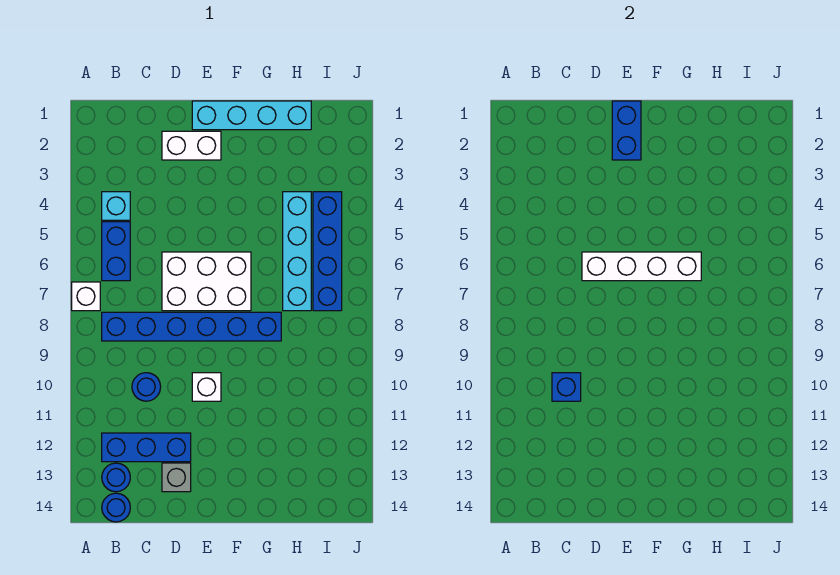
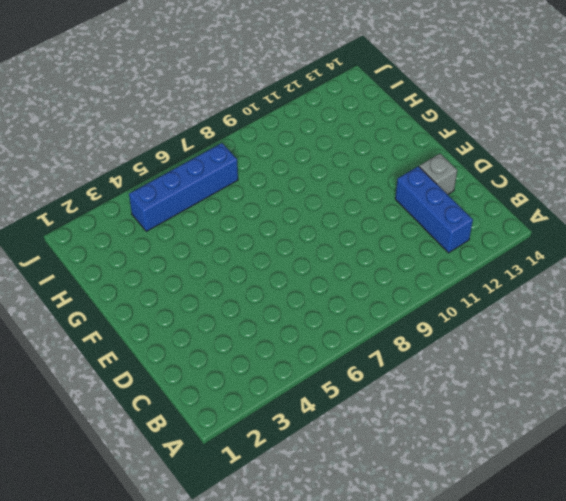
none -> white brick A7 level 1
none -> cyan brick B4 level 1
none -> blue brick B5:B6 level 1

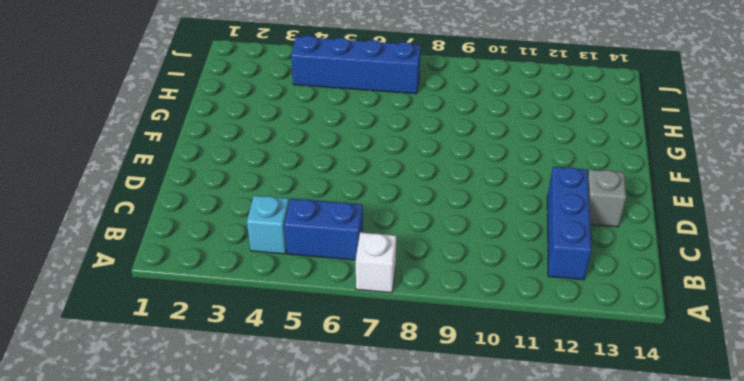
none -> blue brick B8:G8 level 1
none -> blue round brick B13 level 1
none -> blue round brick B14 level 1

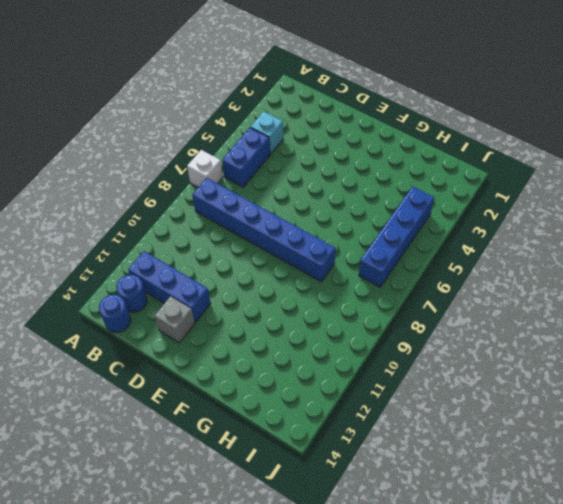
none -> blue round brick C10 level 1
none -> white brick D2:E2 level 1
none -> white brick D6:F7 level 1

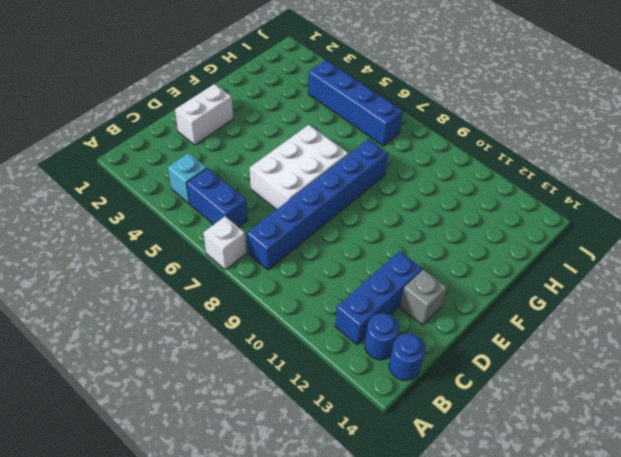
none -> blue round brick C10 level 1
none -> cyan brick E1:H1 level 1
none -> white brick E10 level 1

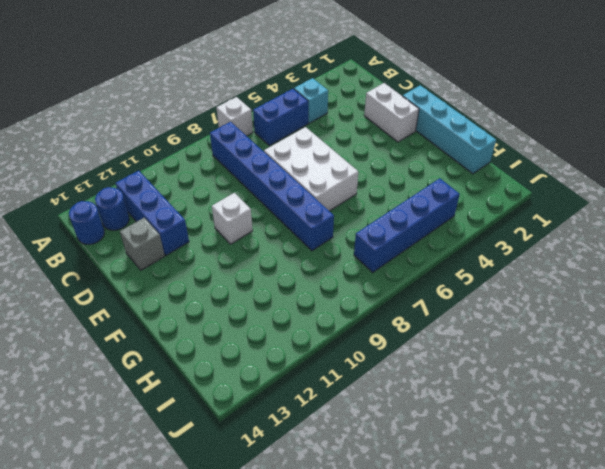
none -> blue round brick C10 level 1
none -> cyan brick H4:H7 level 1
none -> blue brick C10 level 2

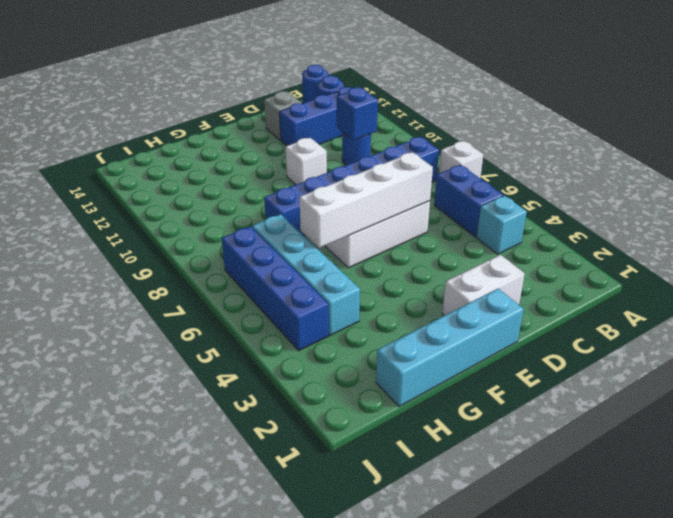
none -> blue brick E1:E2 level 2

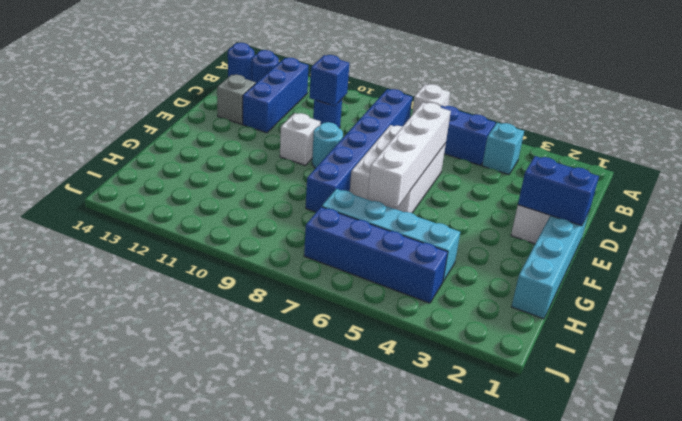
cyan round brick E9 level 1 -> none

